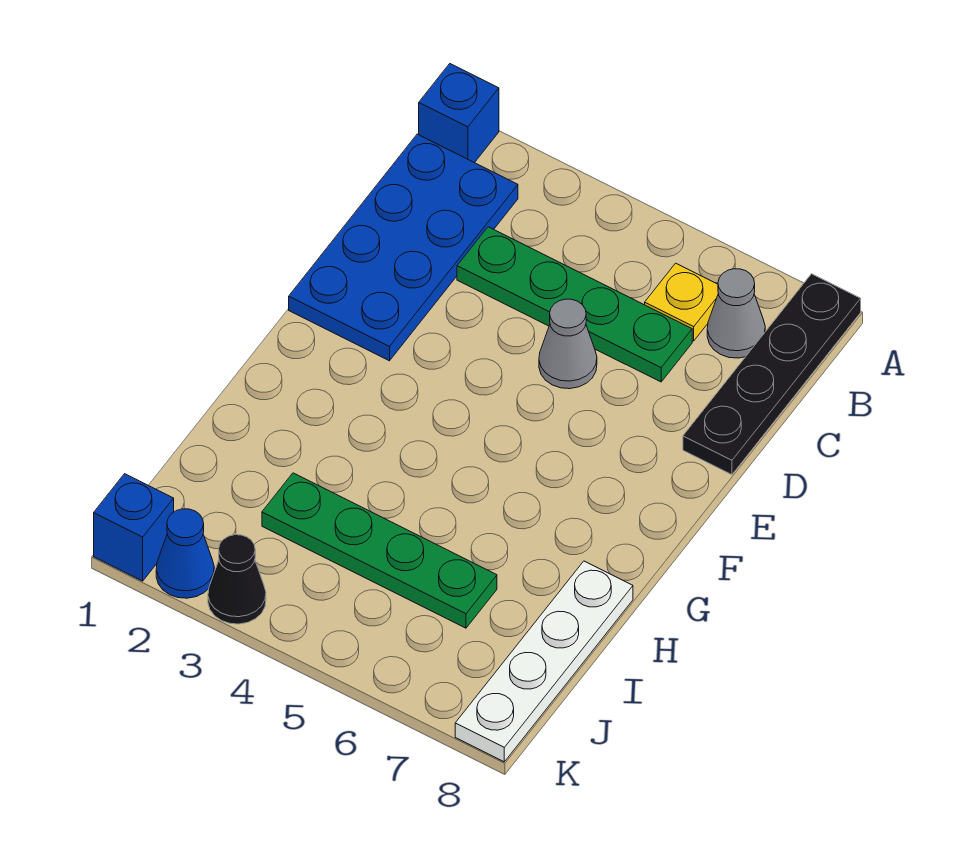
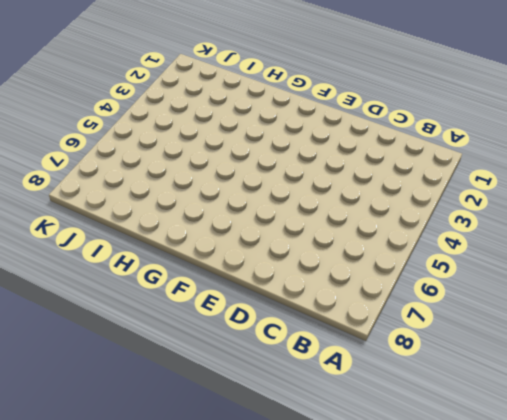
none -> blue brick A1 level 1
none -> black plate A8:D8 level 1
none -> blue plate B1:E2 level 1

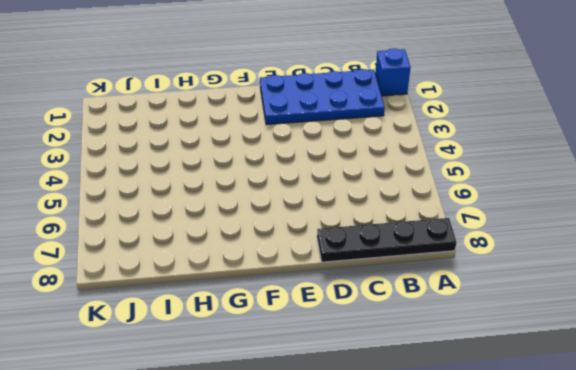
none -> yellow plate B6 level 1
none -> grey cone B7 level 1
none -> green plate C3:C6 level 1

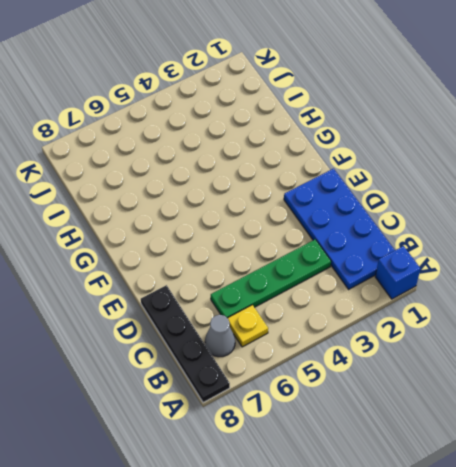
none -> grey cone D5 level 1
none -> white plate H8:K8 level 1
none -> green plate I3:I6 level 1

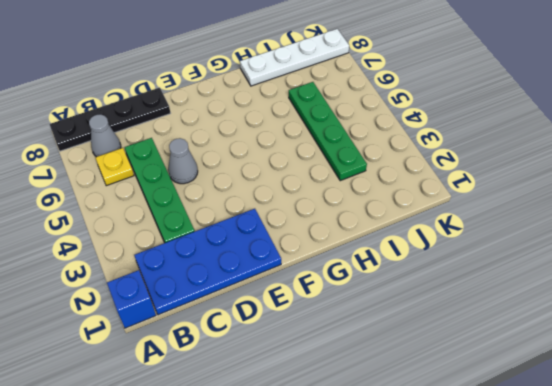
none -> blue brick K1 level 1
none -> blue cone K2 level 1
none -> black cone K3 level 1

